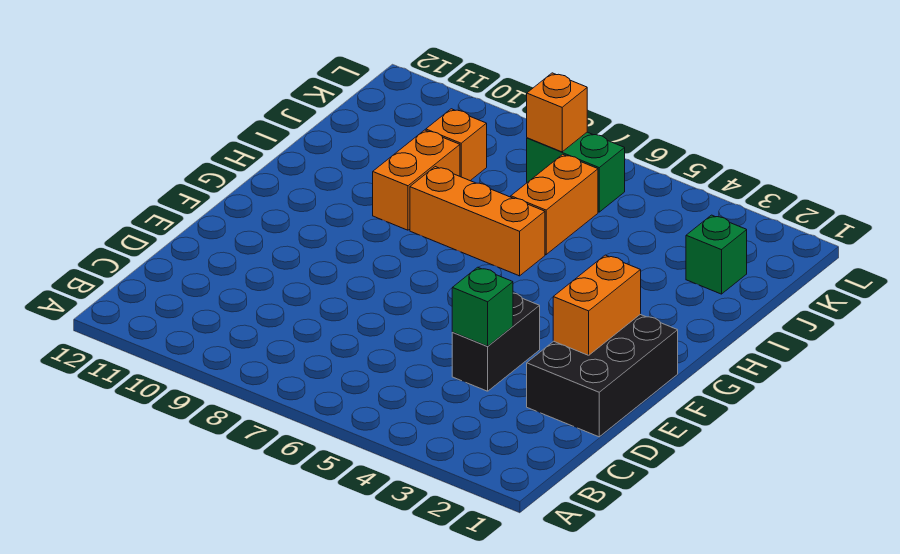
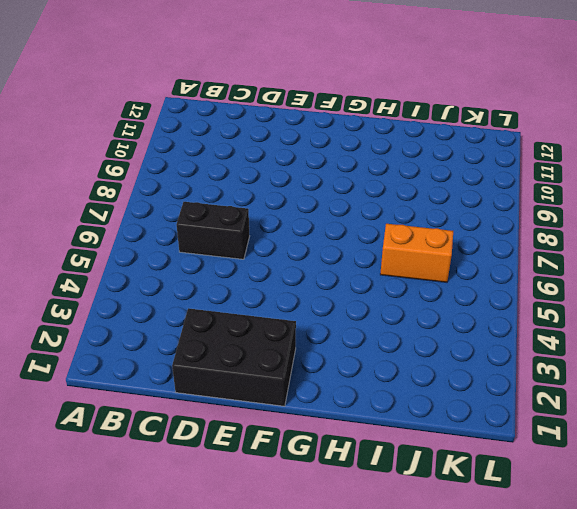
black brick C6:D6 level 1 -> black brick D4:E4 level 1
none -> orange brick H6:H8 level 1
none -> orange brick H9:I9 level 1

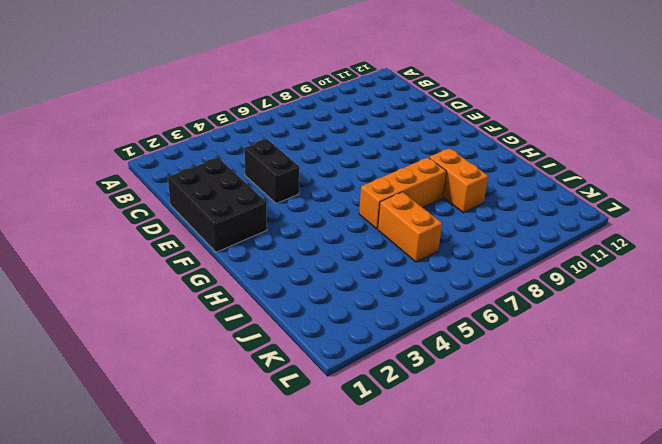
none -> green brick J2 level 1
none -> orange brick J9 level 1

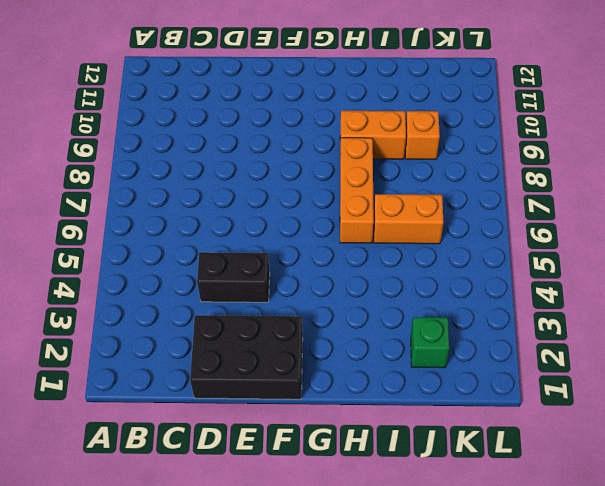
none -> green brick K6:K7 level 1
none -> green brick D4 level 2

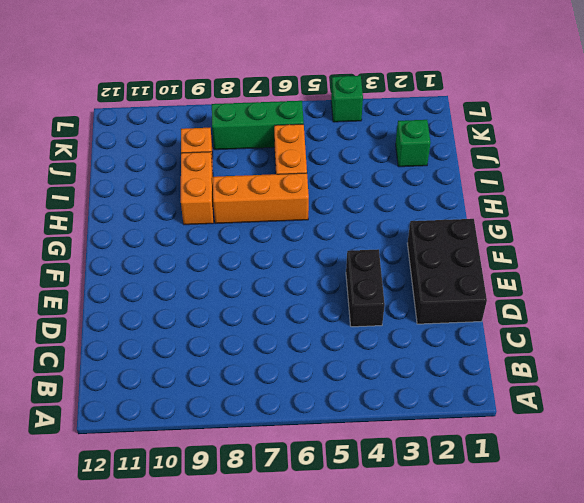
green brick K6:K8 level 1 -> green brick K6:K7 level 1
green brick L4 level 1 -> green brick D4 level 2
none -> orange brick E2:F2 level 2
none -> orange brick K7 level 2

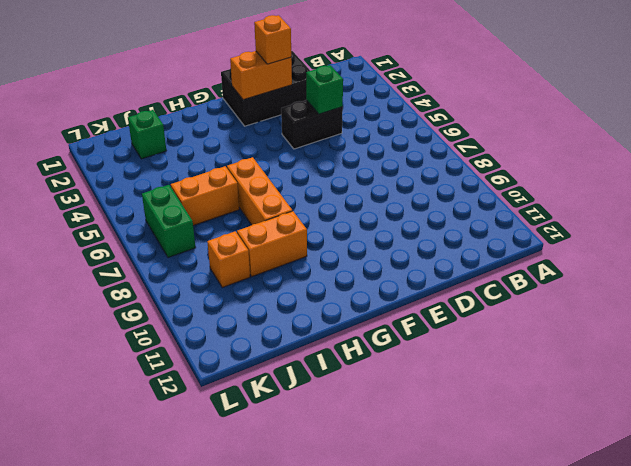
orange brick E2 level 3 -> orange brick K7 level 2

